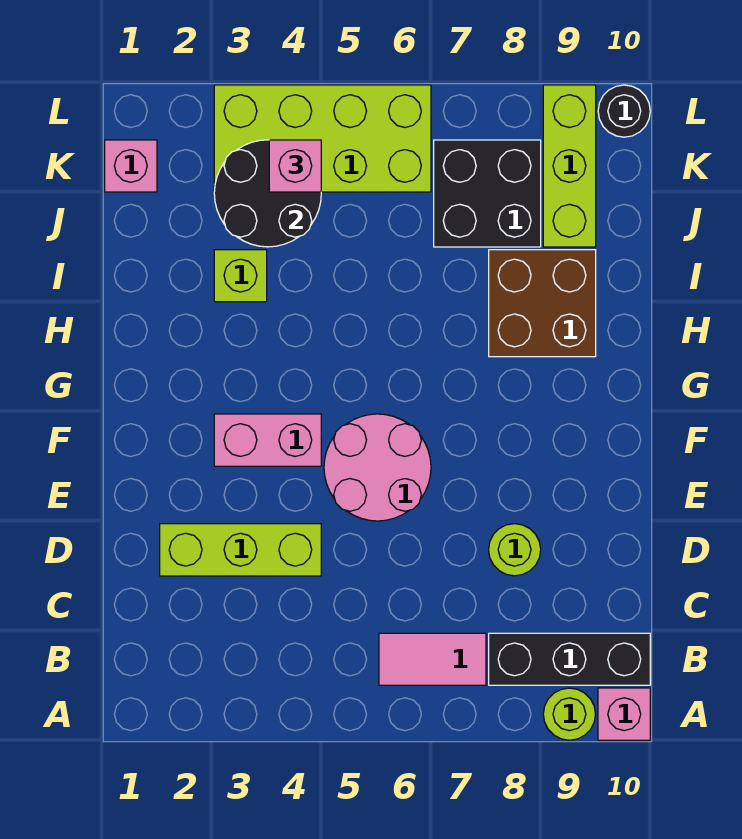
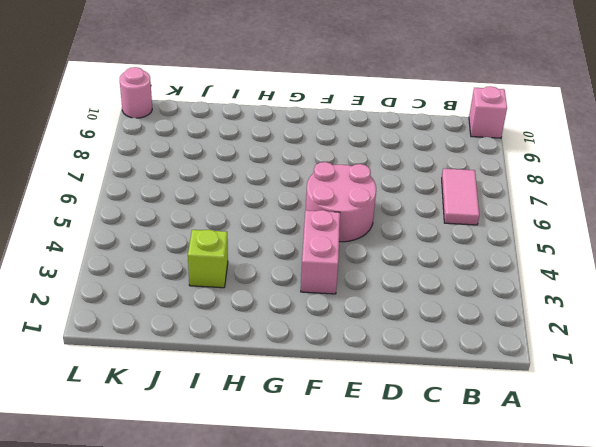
pink round brick L10 level 1 -> black round brick L10 level 1
none -> lime round brick A9 level 1
none -> black brick B8:B10 level 1
none -> lime brick D2:D4 level 1

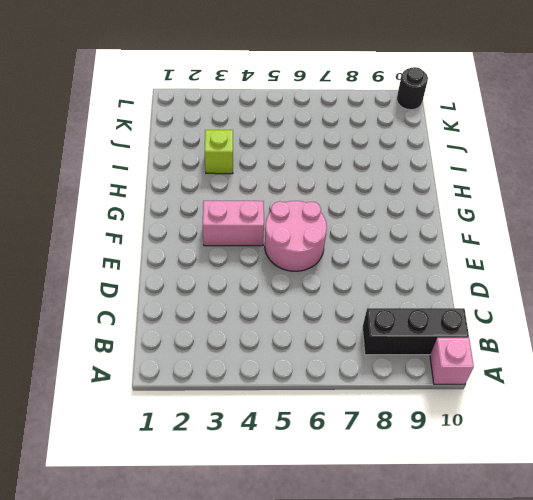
none -> lime round brick A9 level 1
none -> pink tile B6:B7 level 1
none -> lime brick D2:D4 level 1

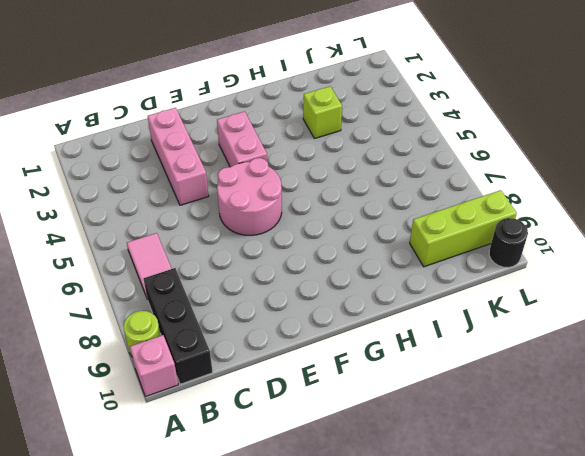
pink brick D2:D4 level 1 -> lime brick D2:D4 level 1
none -> lime round brick D8 level 1
none -> brown brick H8:I9 level 1
none -> black brick J7:K8 level 1

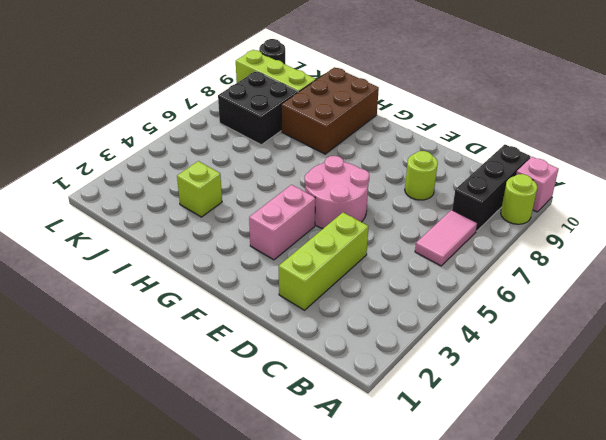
brown brick H8:I10 level 1 -> brown brick H8:I9 level 1
none -> pink brick K1 level 1
none -> lime brick K3:L6 level 1
none -> black round brick J3:K4 level 2

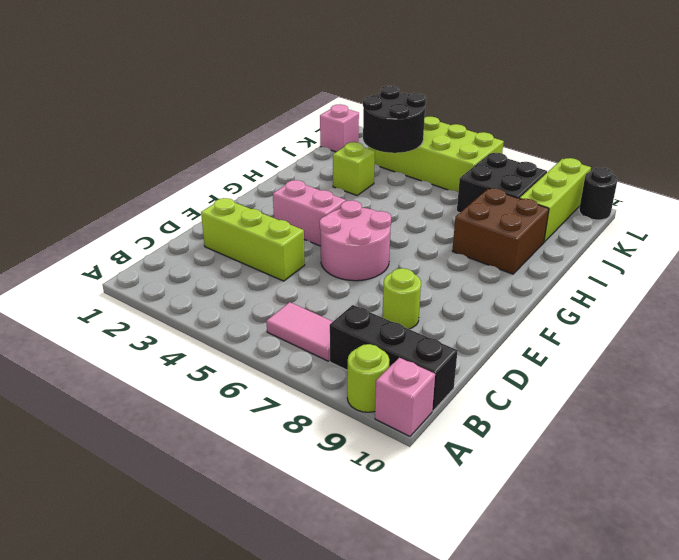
none -> pink brick K4 level 3

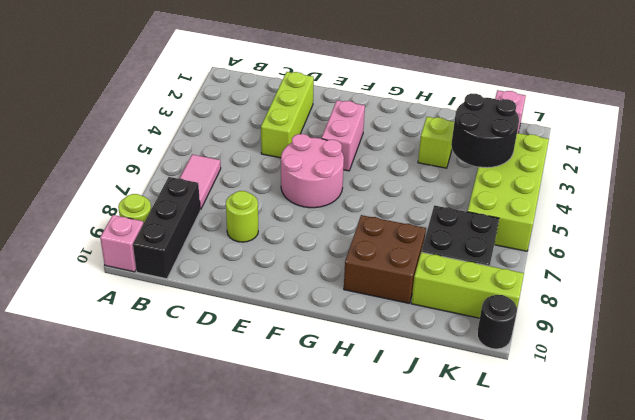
none -> pink brick K4 level 3

